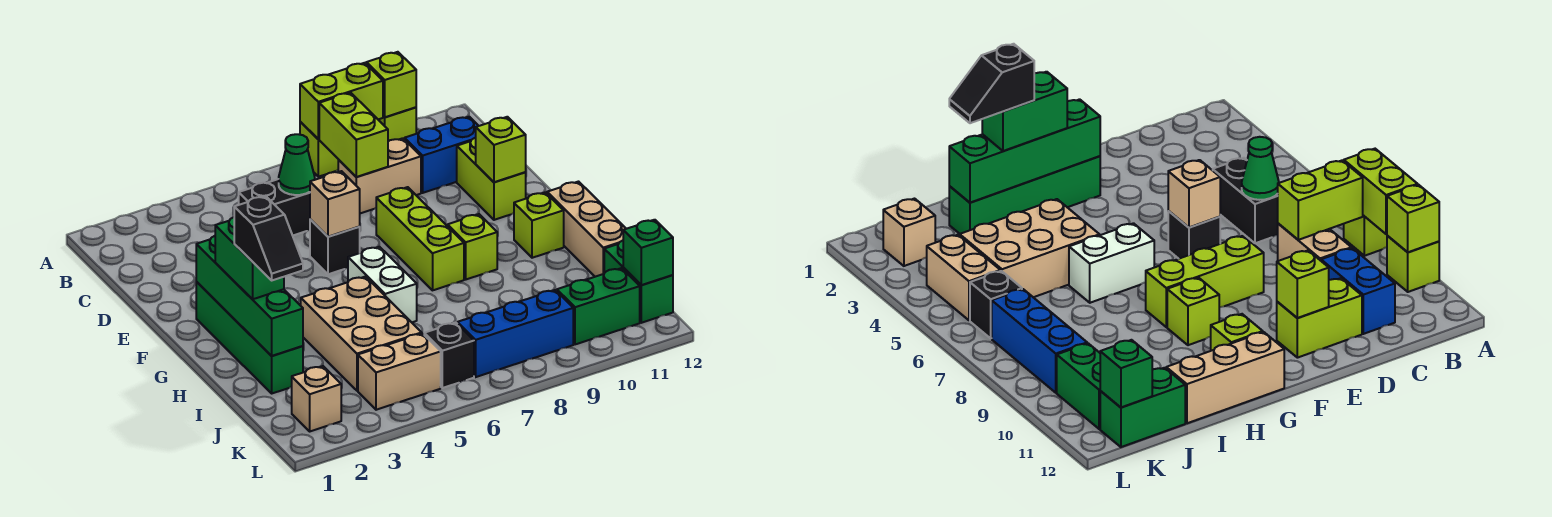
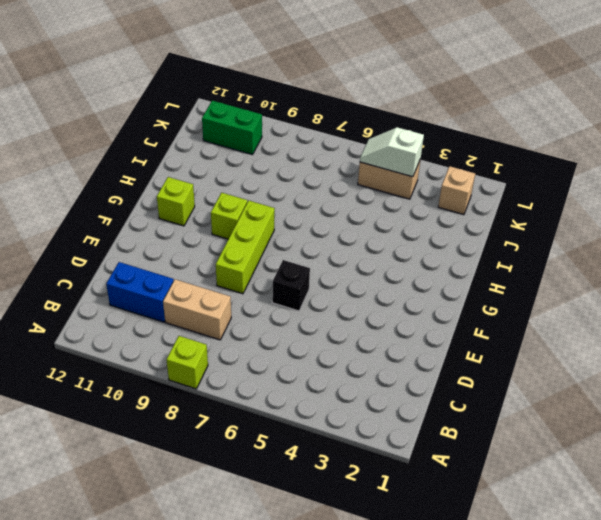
white slope K4:K5 level 2 top 4 -> none
none -> lime brick A10 level 1
none -> black brick C5:C6 level 1
none -> lime brick D11:E11 level 1
none -> green brick F2:I2 level 1

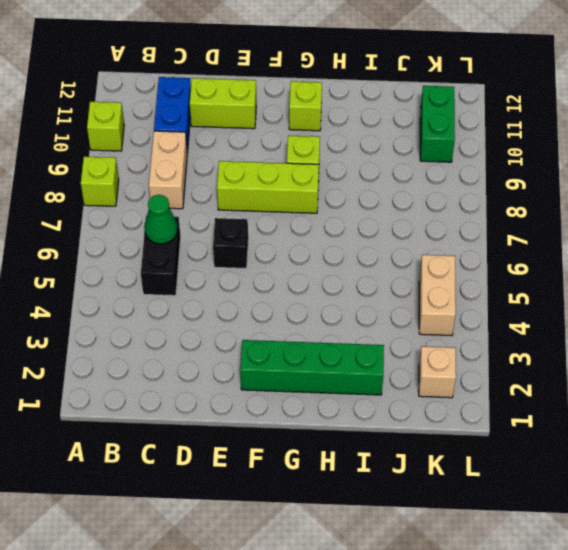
none -> white brick G6:H6 level 1
none -> tan brick G12:I12 level 1
none -> tan brick H4:J5 level 1
none -> green brick J12:K12 level 1

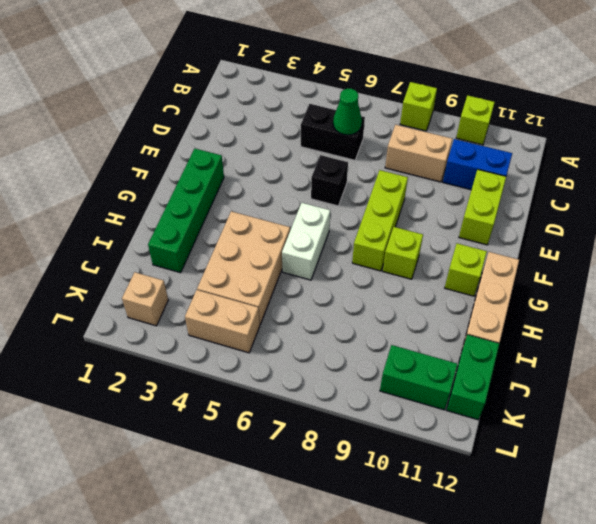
none -> black brick K6 level 1
none -> blue brick K7:K9 level 1
none -> lime brick A8:A9 level 2
none -> lime brick A10 level 2

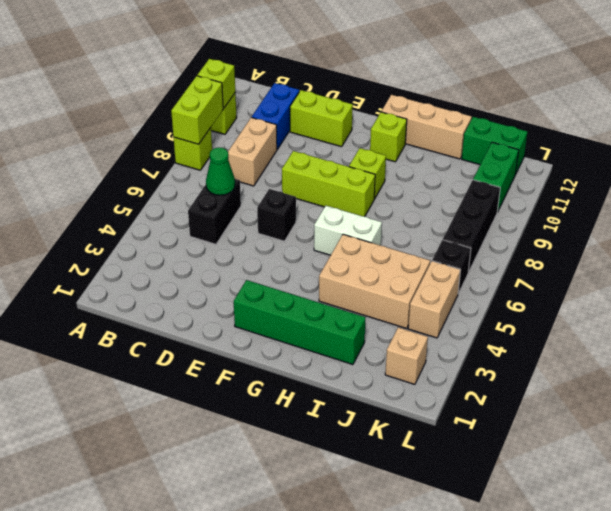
black brick K7:K9 level 1 -> blue brick K7:K9 level 1
none -> lime brick B8:C8 level 2
none -> tan brick E6 level 2
none -> lime brick E11 level 2
none -> green brick F2:I2 level 2

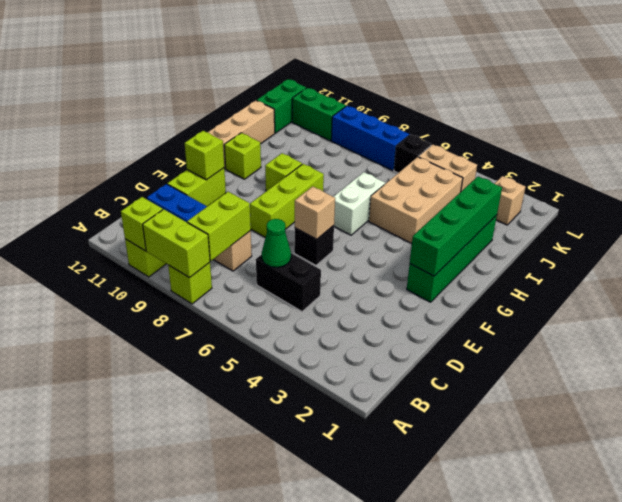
none -> green brick K12 level 2
none -> green brick G2:H2 level 3
none -> black slope H2:I2 level 4 top H

